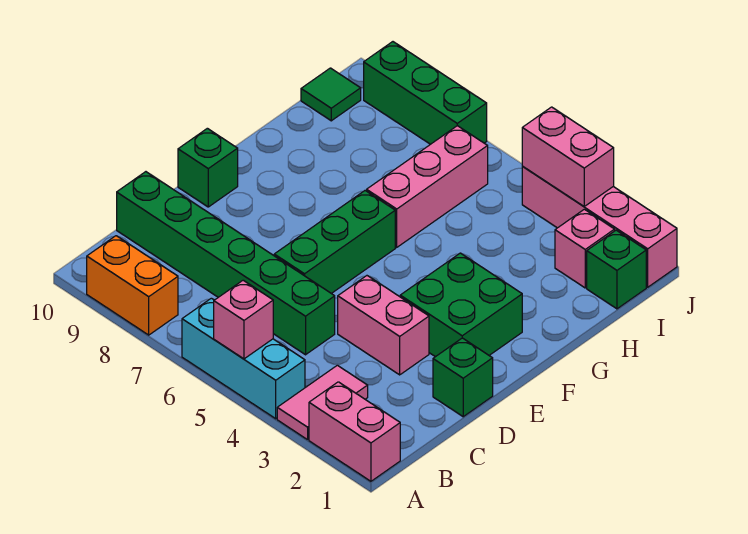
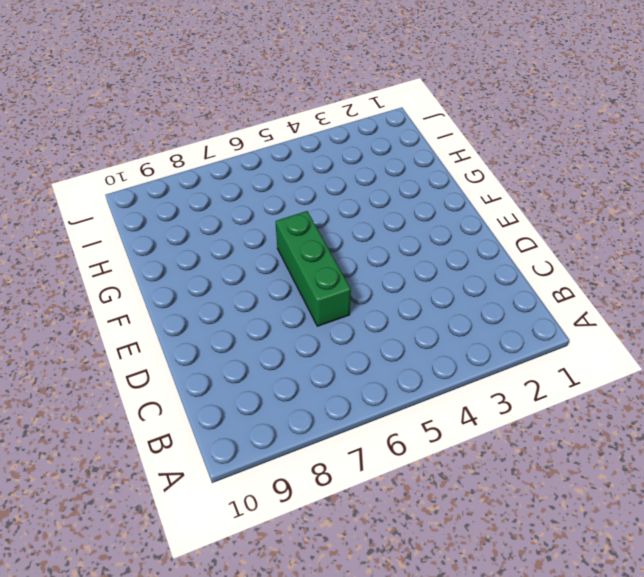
none -> pink brick A1:A2 level 1
none -> pink tile A3:B3 level 1
none -> cyan brick A4:A6 level 1

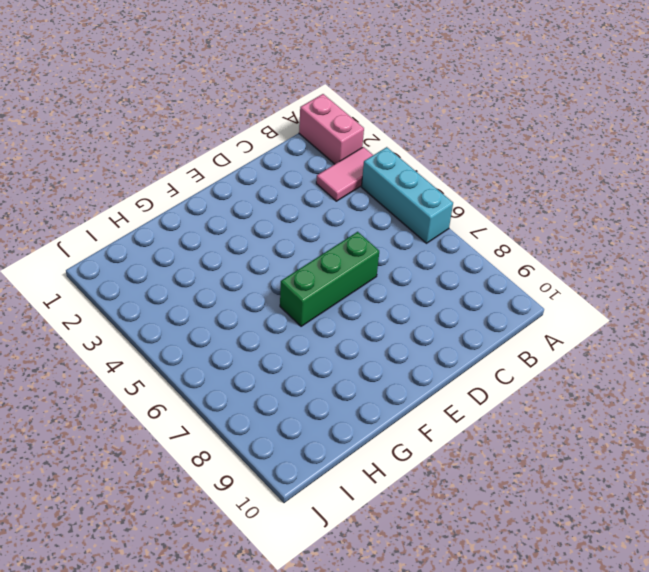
none -> orange brick A8:A9 level 1
none -> green brick C5:C10 level 1
none -> green brick D1 level 1

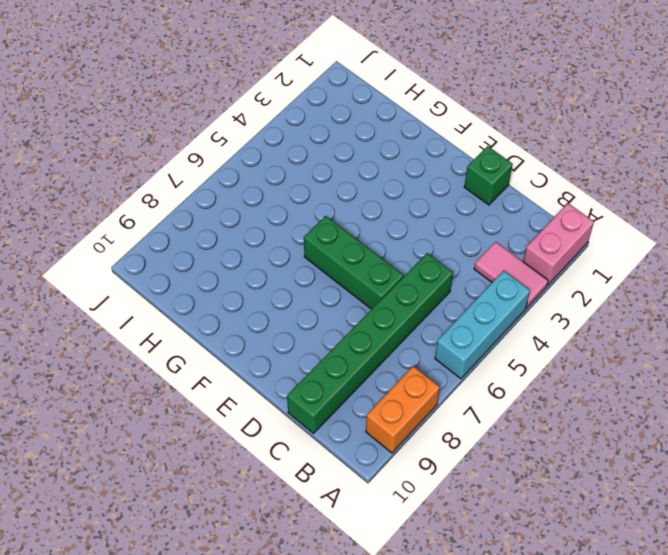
none -> pink brick D3:D4 level 1
none -> green brick E2:F3 level 1
none -> green brick E10 level 1

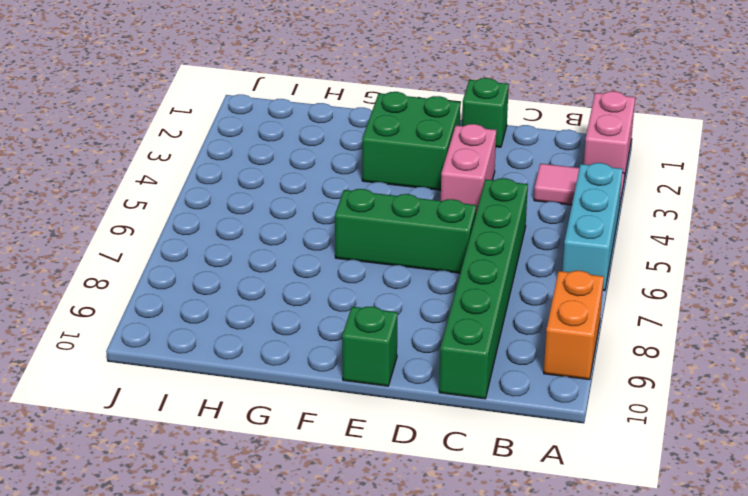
none -> pink brick G6:I6 level 1
none -> green brick I1 level 1
none -> pink brick I2 level 1

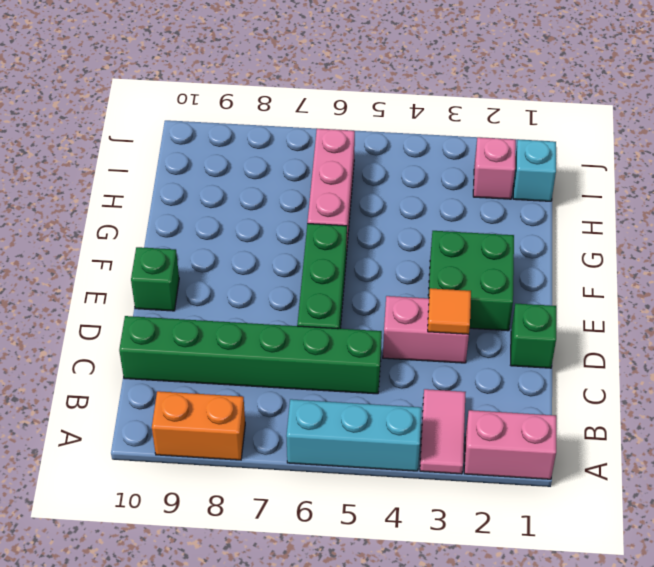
orange tile D3 level 2 -> none
cyan brick I1 level 1 -> green brick I1 level 1
none -> green tile I10 level 1
none -> pink brick J1:J4 level 1
none -> green brick J7:J9 level 1

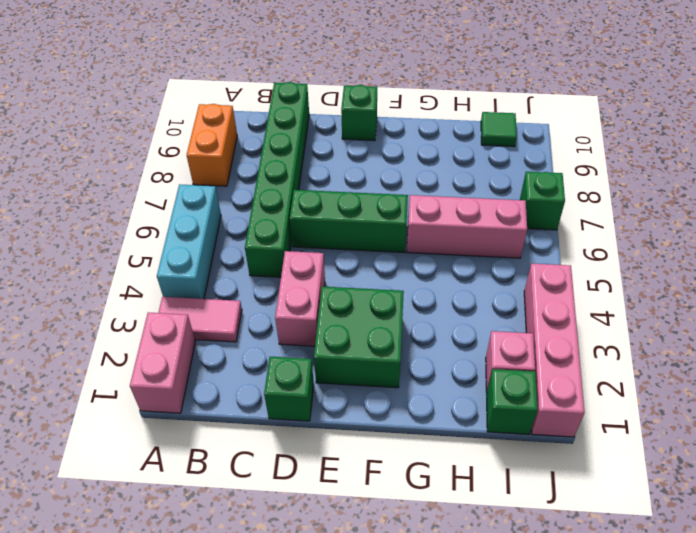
green brick J7 level 1 -> green brick J7:J9 level 1
none -> pink brick A5 level 2
none -> pink brick J3:J4 level 2

